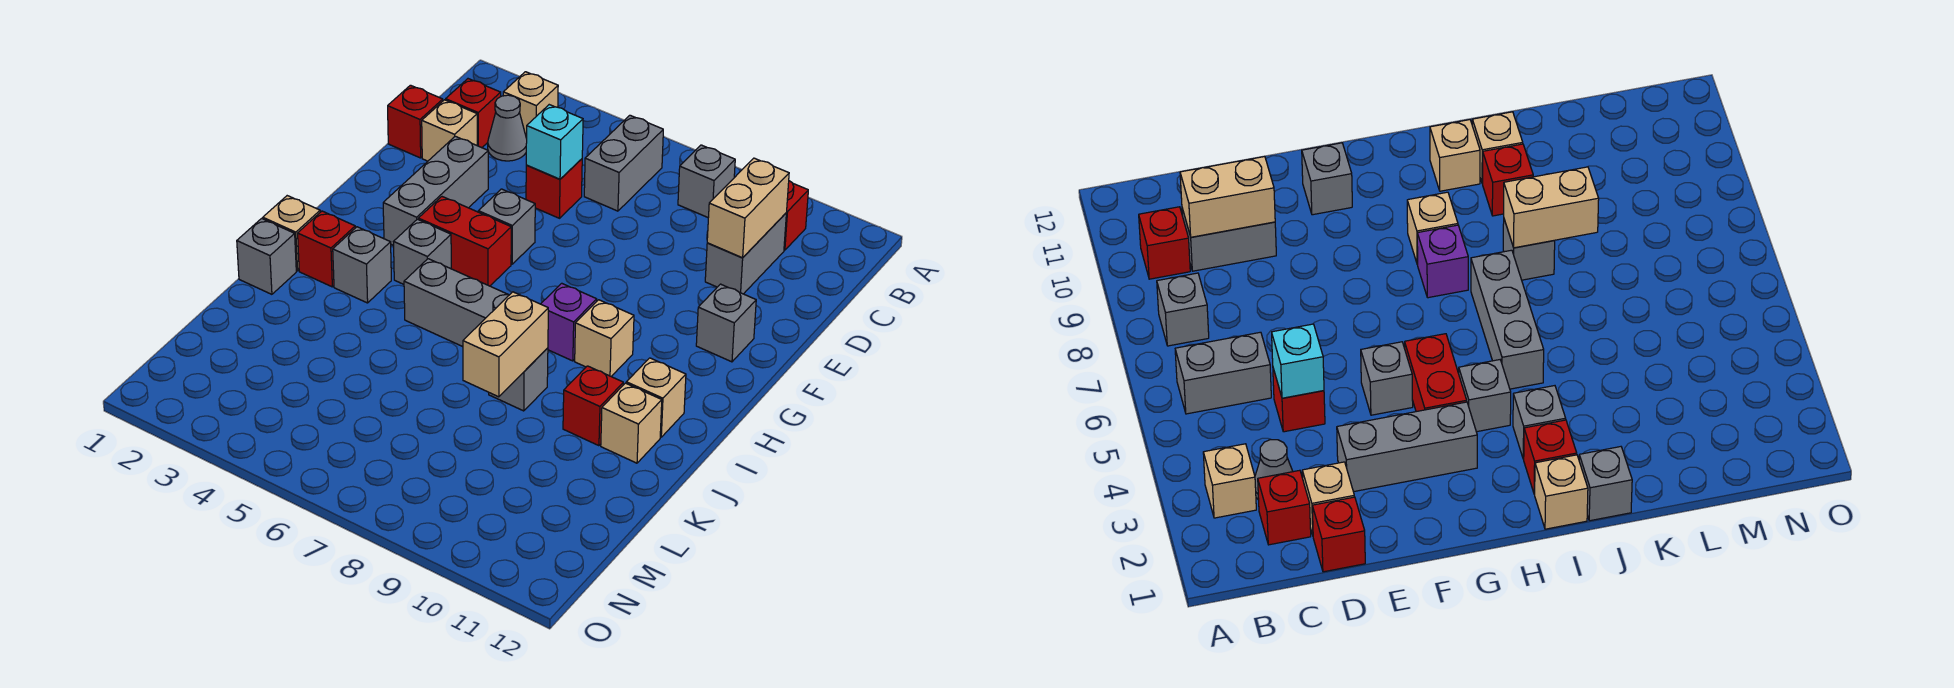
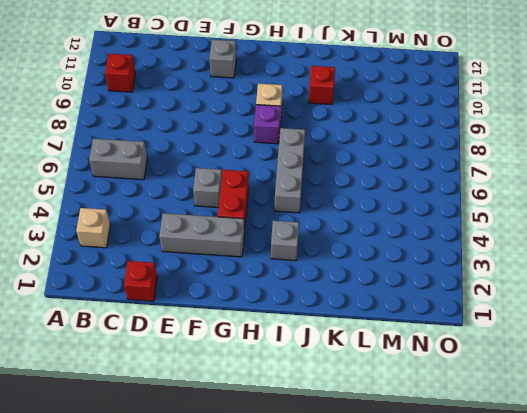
none -> grey brick B8 level 1
none -> red brick C2 level 1
none -> grey cone C3 level 1

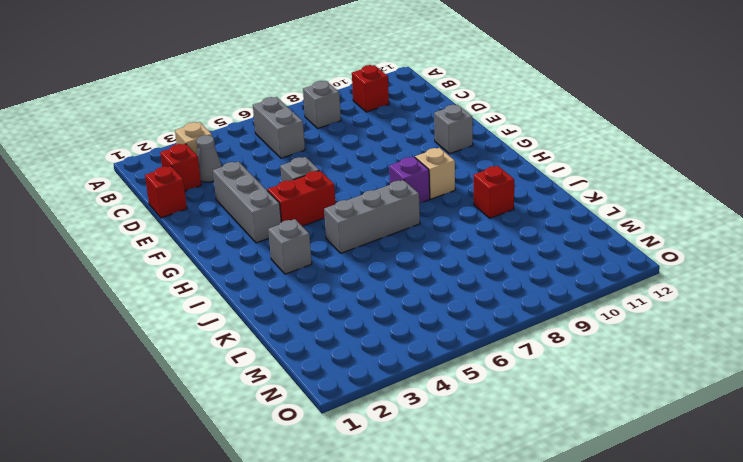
none -> grey brick C10:D10 level 1
none -> tan brick D2 level 1
none -> red brick D5 level 1

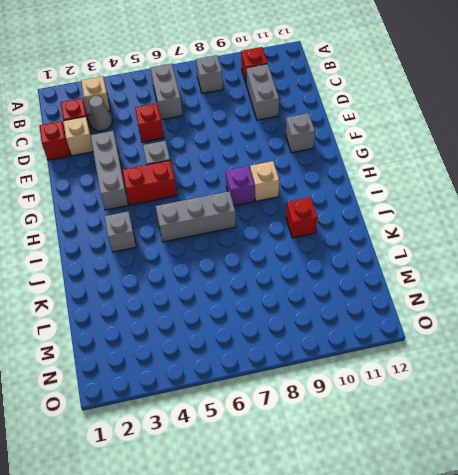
none -> grey brick H4 level 1
none -> tan brick I1 level 1
none -> red brick I2 level 1

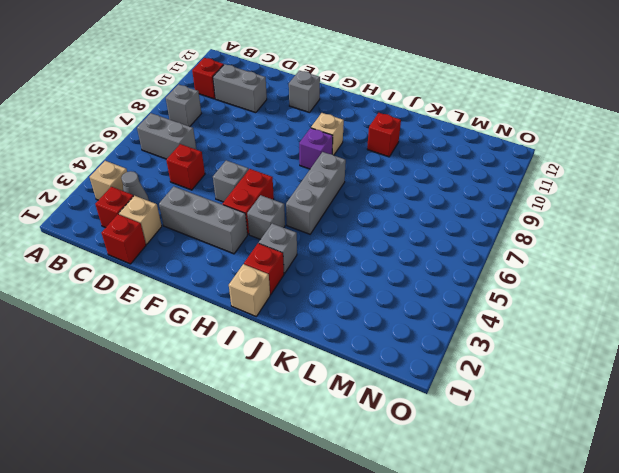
none -> tan brick I11 level 1
none -> grey brick J1 level 1
none -> grey brick J8 level 1

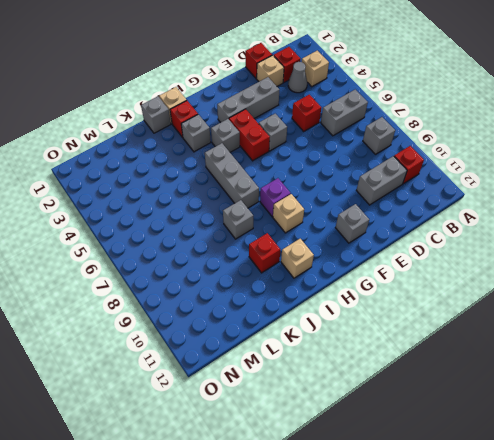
none -> tan brick J11 level 1
none -> tan brick C10:D10 level 2
none -> cyan brick D5 level 2

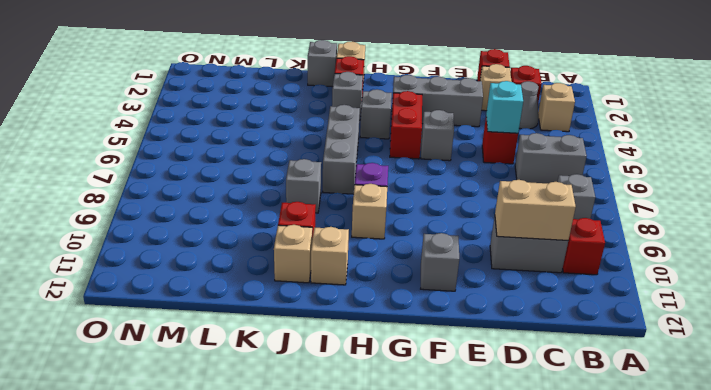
none -> tan brick J8:K8 level 2

